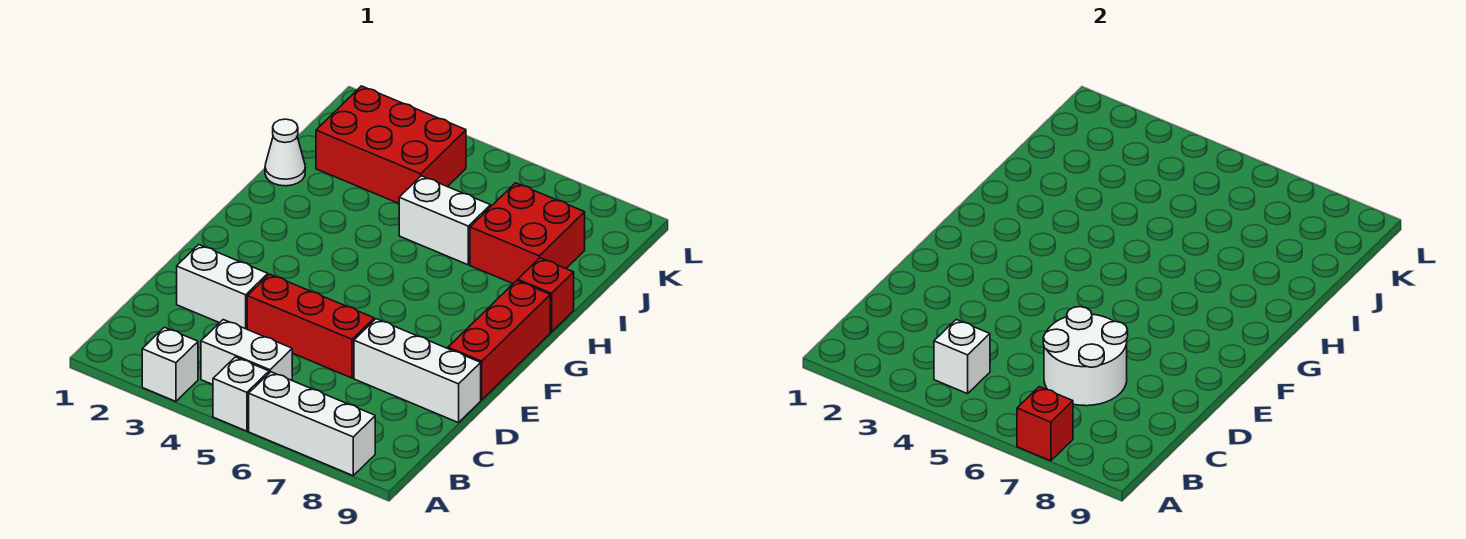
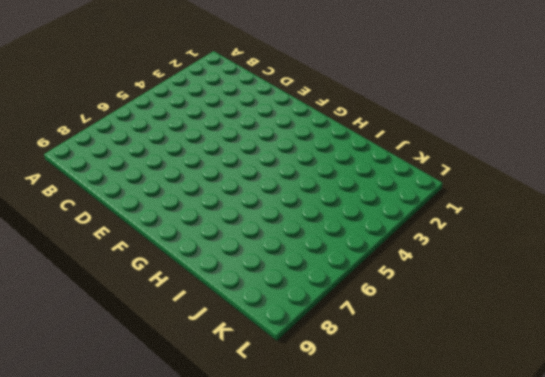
none -> white brick A3 level 1
none -> white brick A5 level 1
none -> white brick A6:A8 level 1

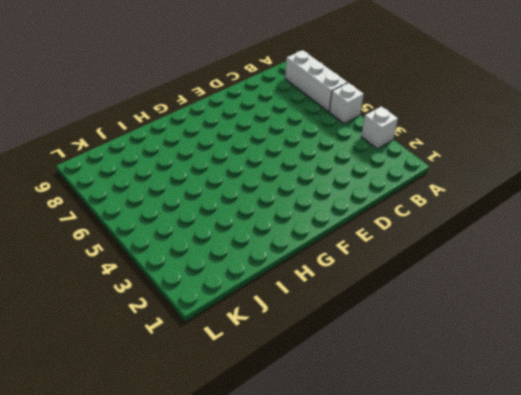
none -> white brick B4:B5 level 1
none -> white brick D2:D3 level 1
none -> red brick D4:D6 level 1

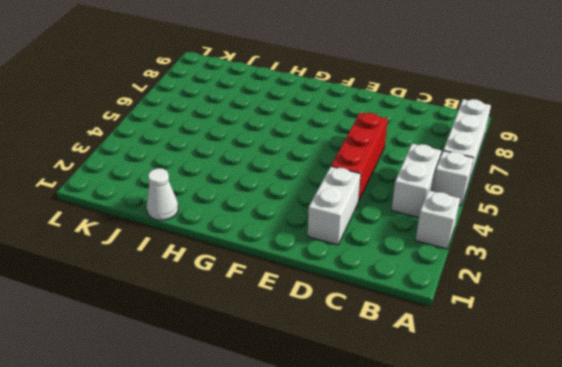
none -> white brick D7:D9 level 1
none -> red brick E9:G9 level 1
none -> red brick H9 level 1

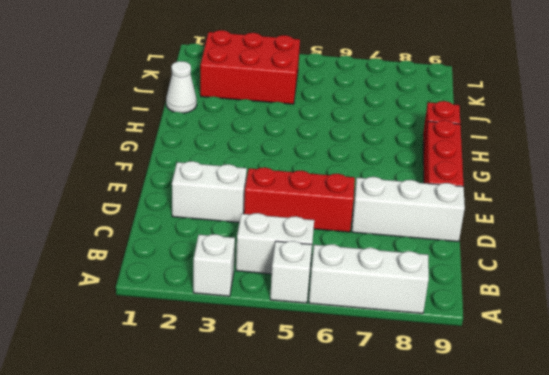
none -> white brick I5:I6 level 1
none -> red brick I7:J8 level 1
none -> red brick A7 level 2

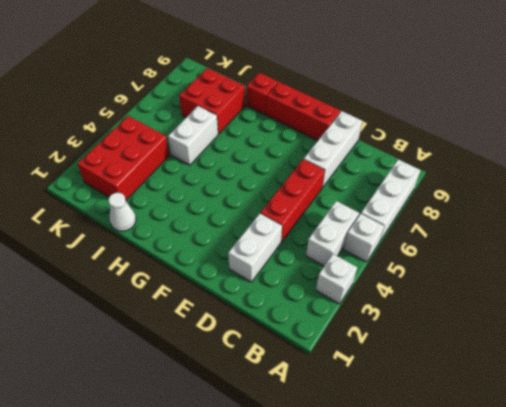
none -> red brick A7 level 2
none -> white brick B4 level 2
none -> white round brick C6:D7 level 2

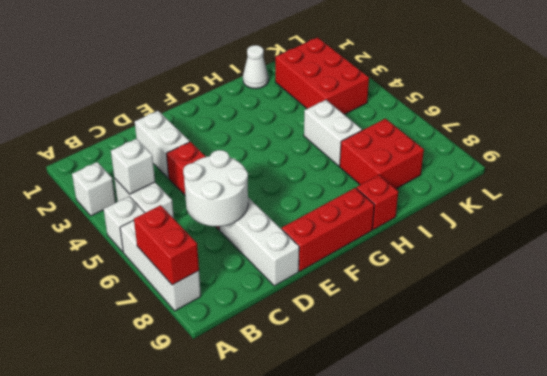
red brick A7:A8 level 2 -> red brick A7 level 2

